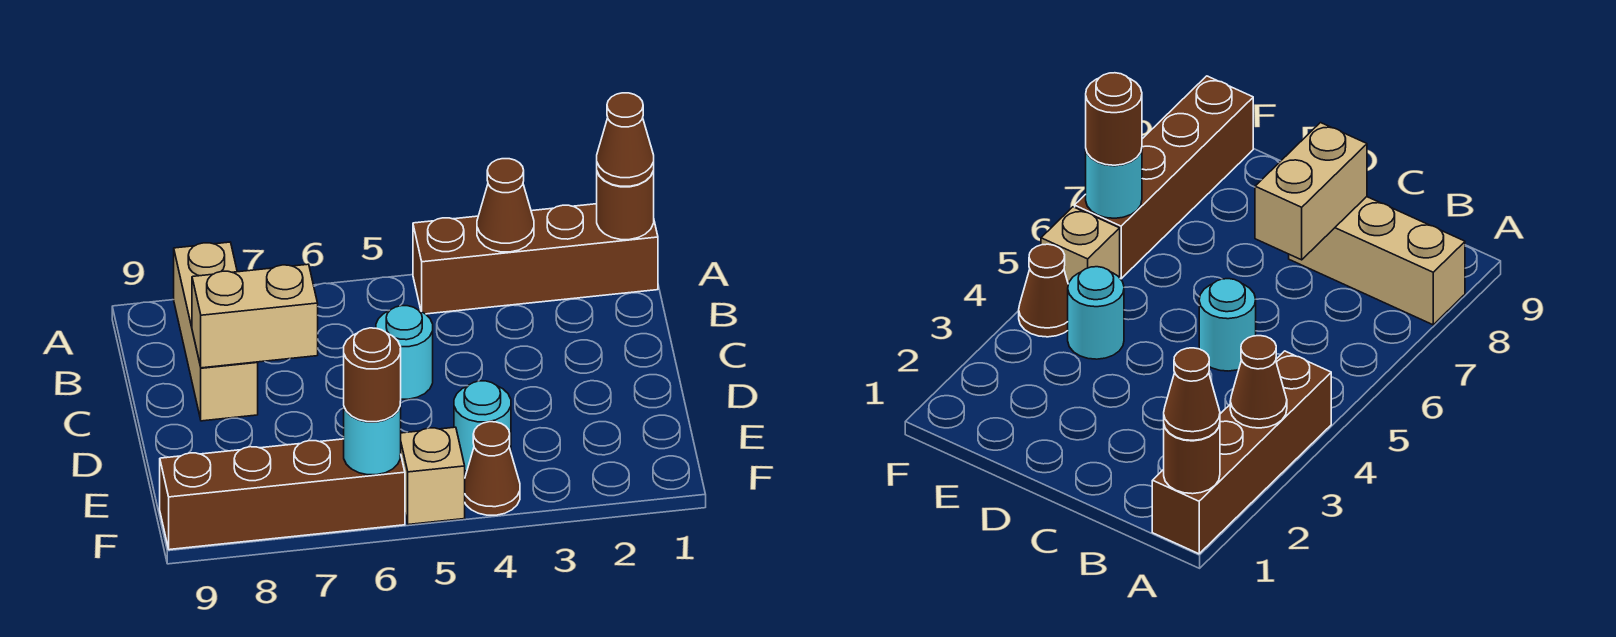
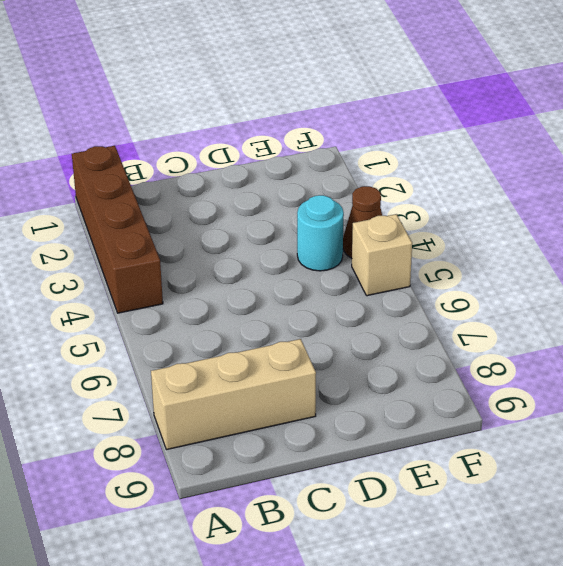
none -> cyan round brick C5 level 1
none -> brown brick F6:F9 level 1
none -> brown round brick A1 level 2

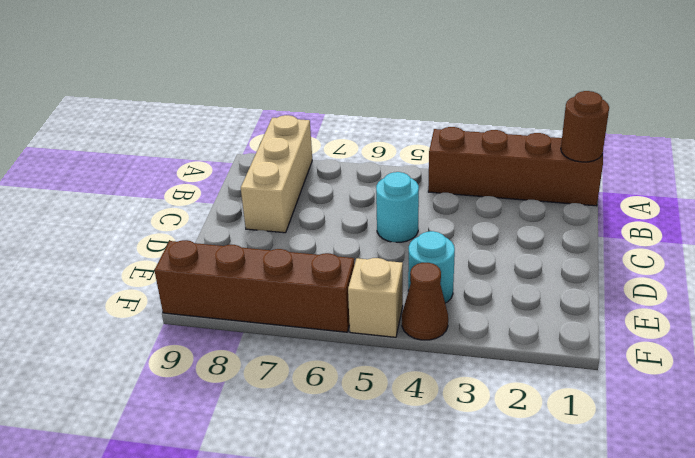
none -> brown cone A3 level 2
none -> tan brick C7:C8 level 2
none -> cyan round brick F6 level 2

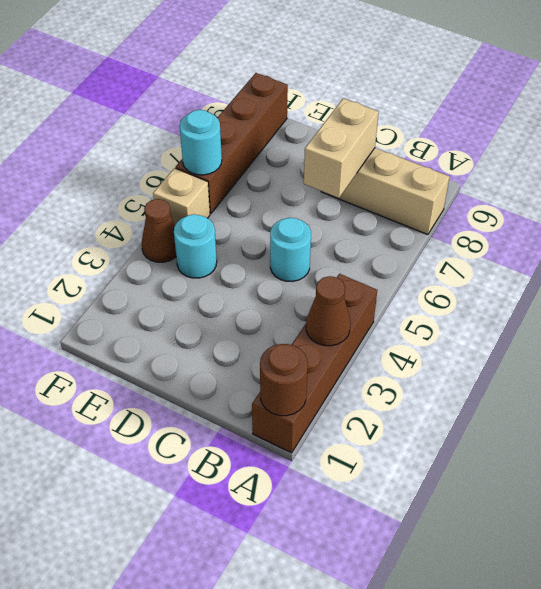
none -> brown cone A1 level 3
none -> brown round brick F6 level 3

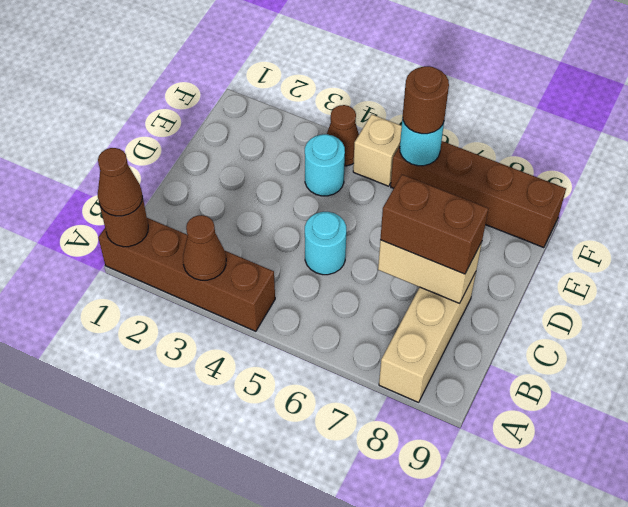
brown brick C7:C8 level 3 -> none

